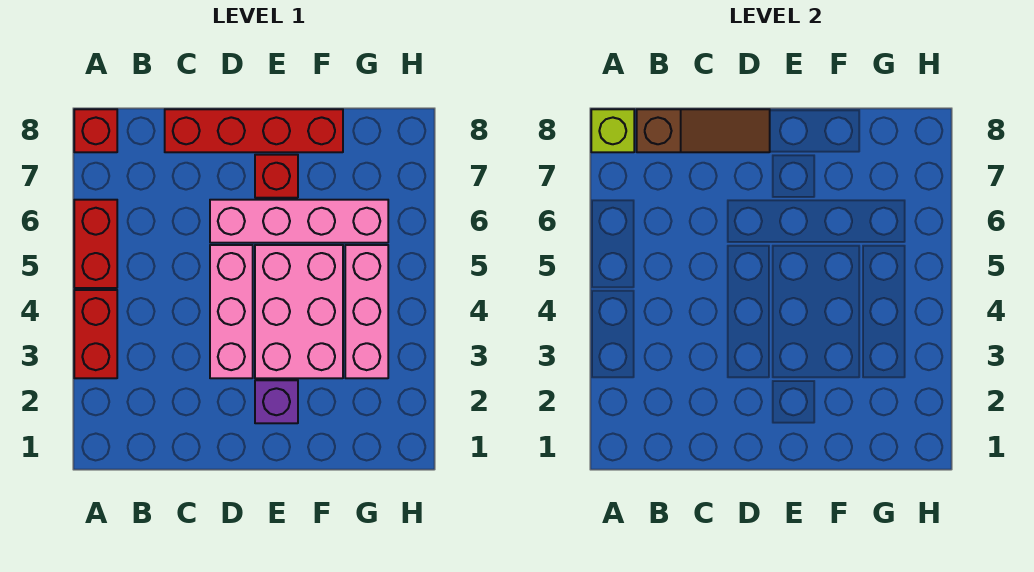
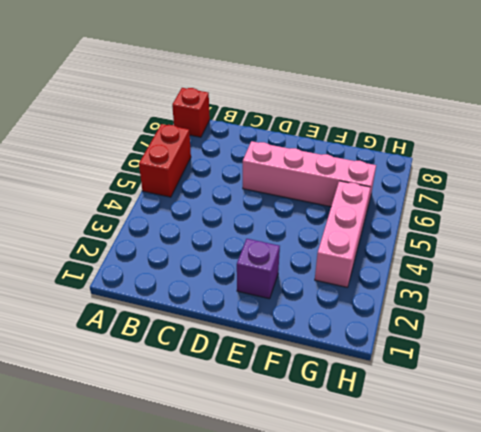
none -> red brick A3:A4 level 1
none -> red brick C8:F8 level 1
none -> pink brick D3:D5 level 1

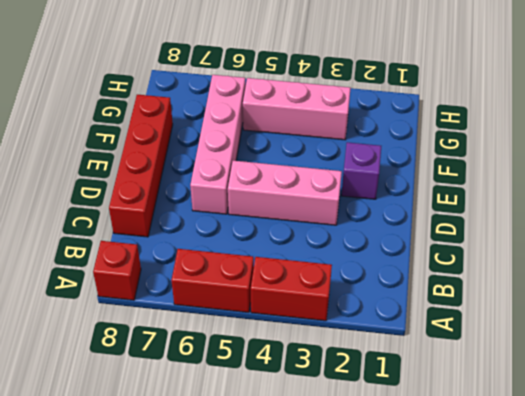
none -> pink brick E3:F5 level 1
none -> red brick E7 level 1
none -> lime brick A8 level 2

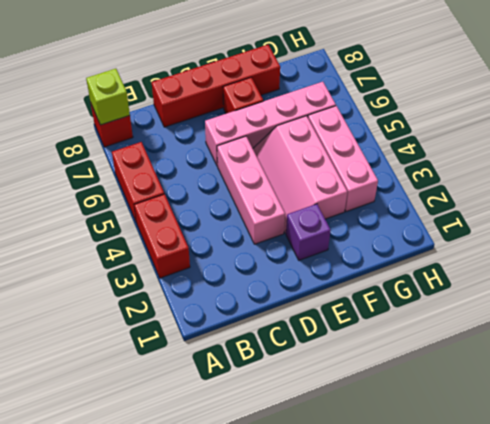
pink slope E3:F5 level 1 top F -> pink brick E3:F5 level 1
none -> brown slope B8:D8 level 2 top B

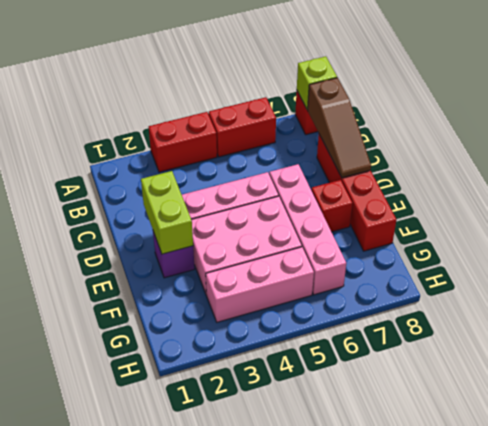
lime brick D2:E2 level 2 -> none

